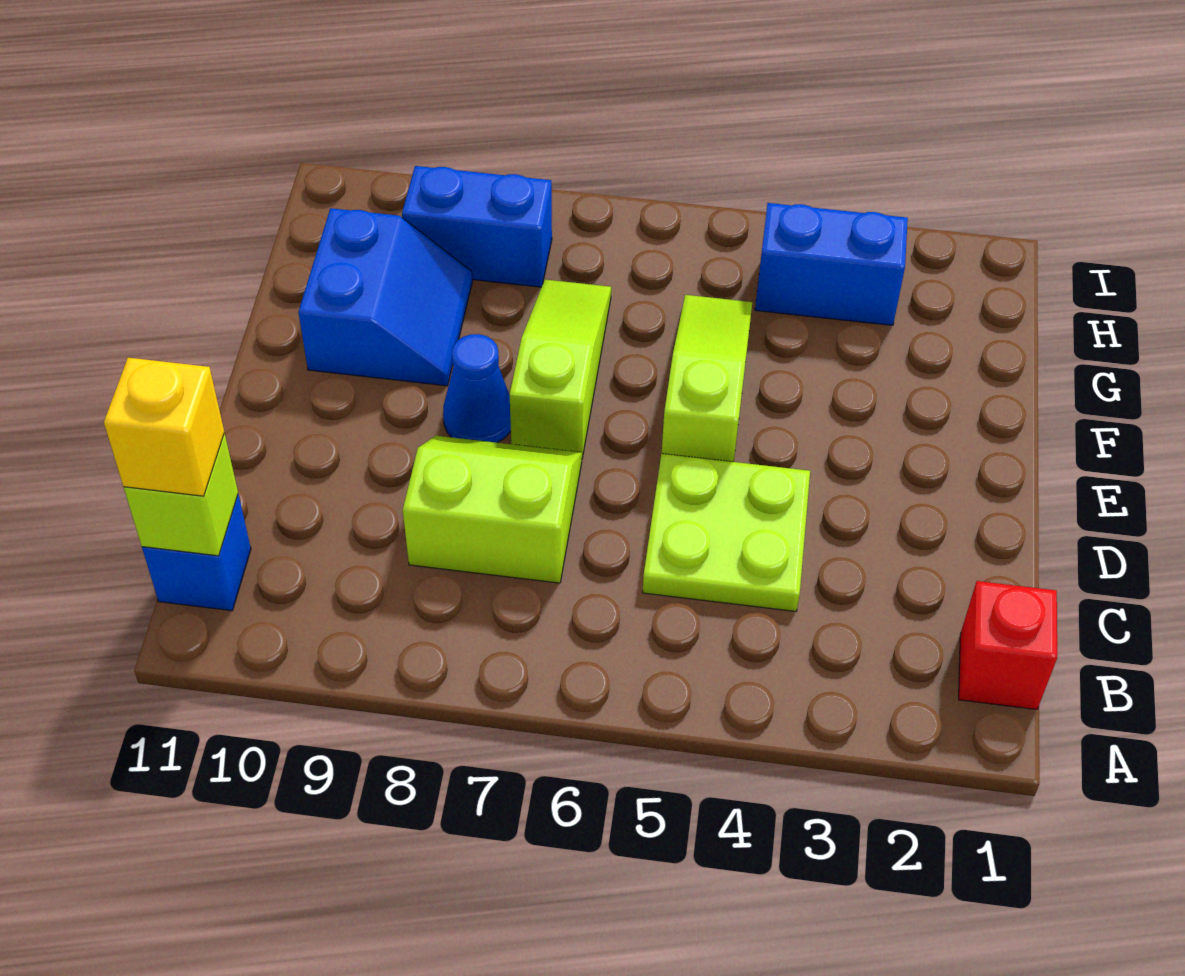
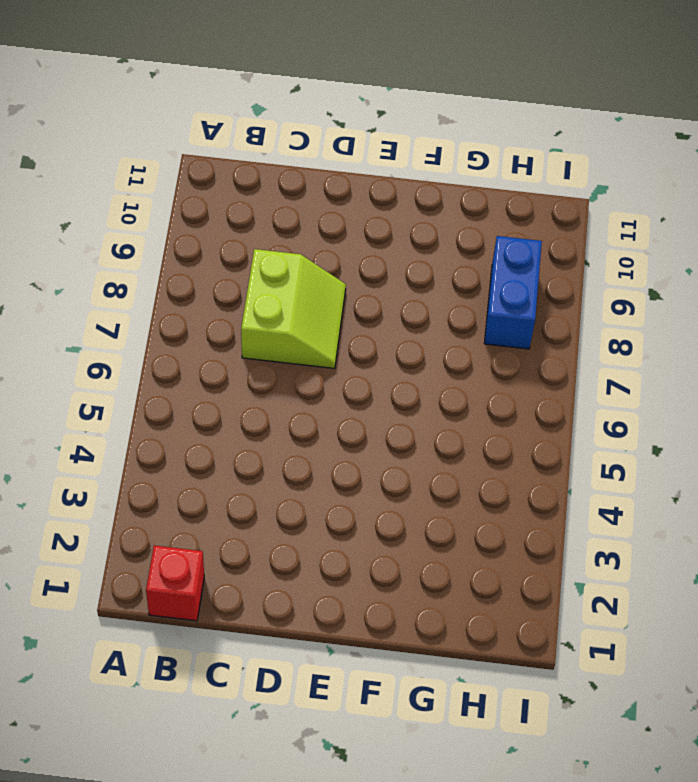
none -> blue brick B11 level 1
none -> lime plate C4:D5 level 1
none -> lime slope E5:G5 level 1 top E

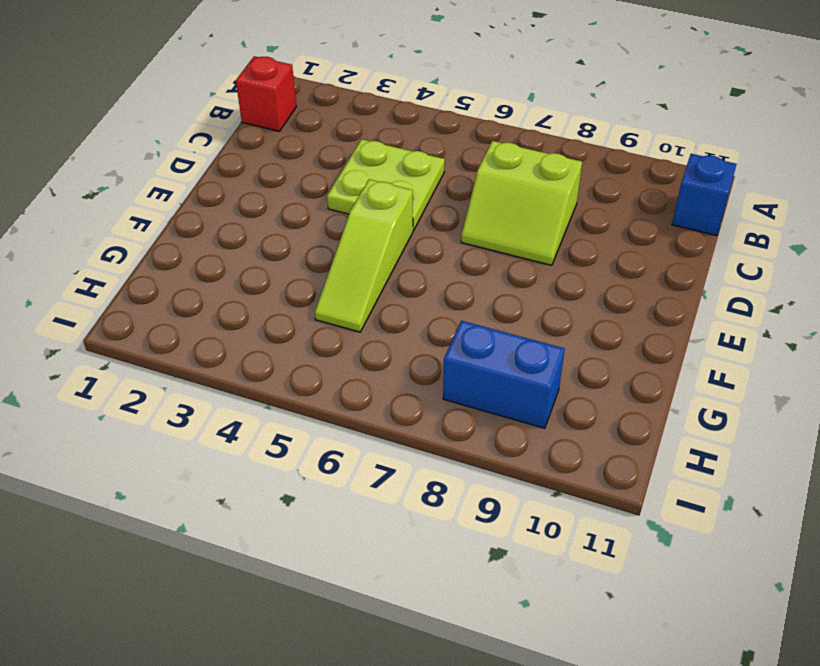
none -> lime slope E7:G7 level 1 top E
none -> blue cone E8 level 1
none -> blue slope F9:G10 level 1 top 10

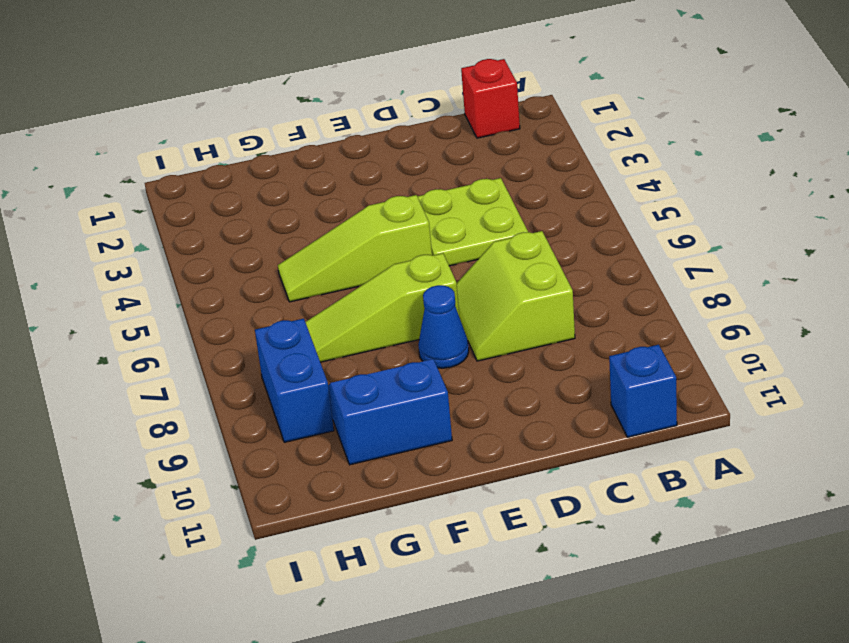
none -> blue brick H3:H4 level 1
none -> lime brick B11 level 2
none -> yellow brick B11 level 3

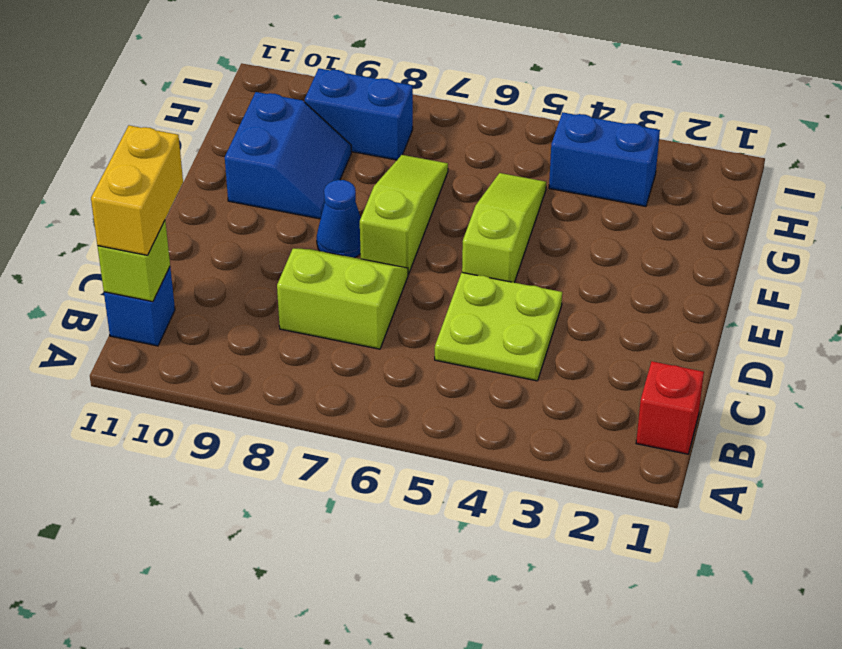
yellow brick B11:C11 level 3 -> yellow brick B11 level 3

